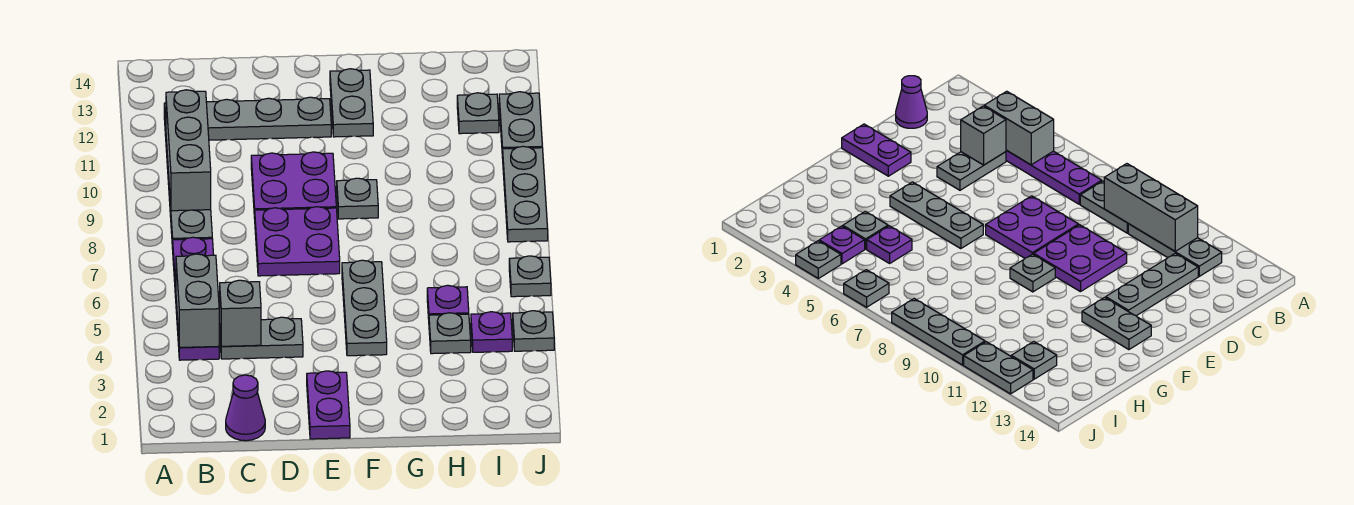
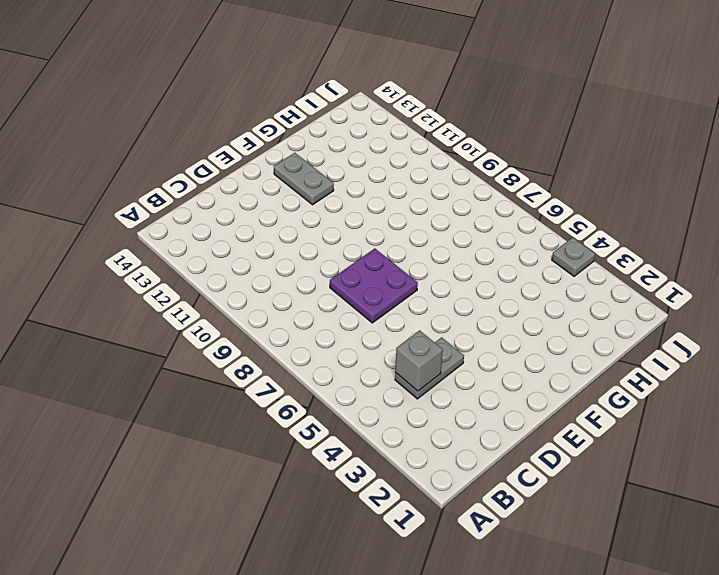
none -> purple plate B4:B7 level 1
none -> grey plate B8:B9 level 1
none -> grey plate B10:B12 level 1

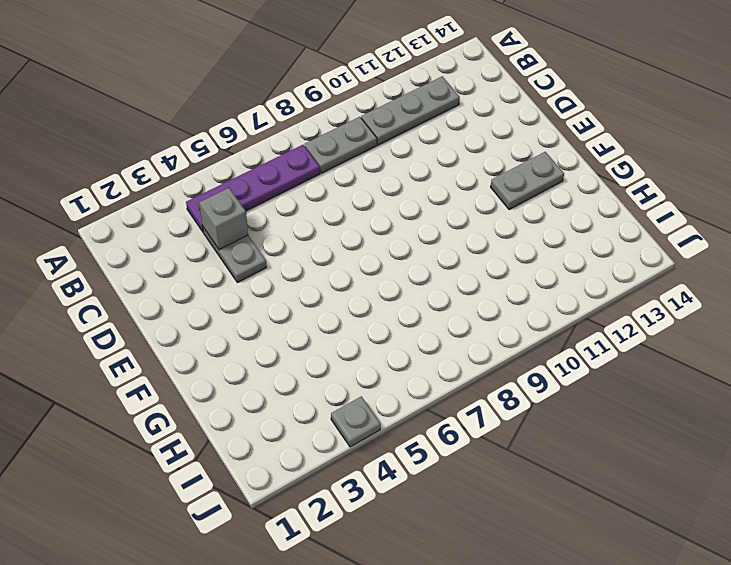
none -> purple cone C1 level 1
none -> grey plate C12:E12 level 1
none -> purple plate D7:E8 level 1

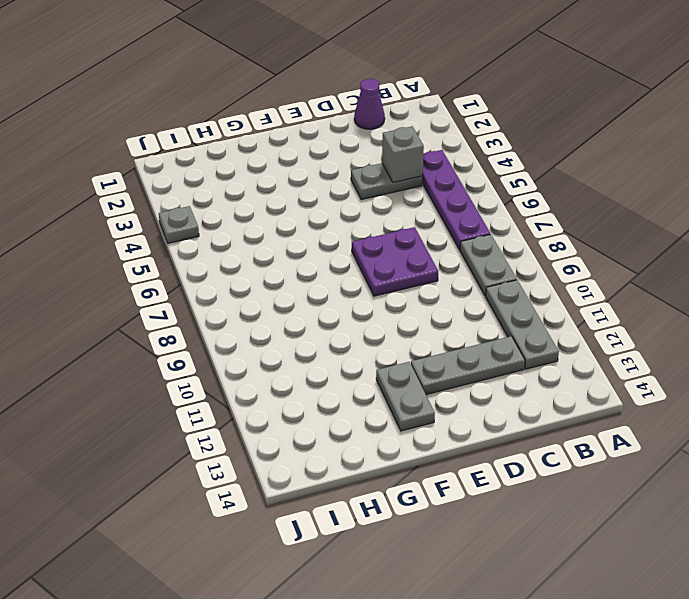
none -> purple plate D9:E10 level 1
none -> purple plate E1:E2 level 1
none -> grey plate F4:F6 level 1

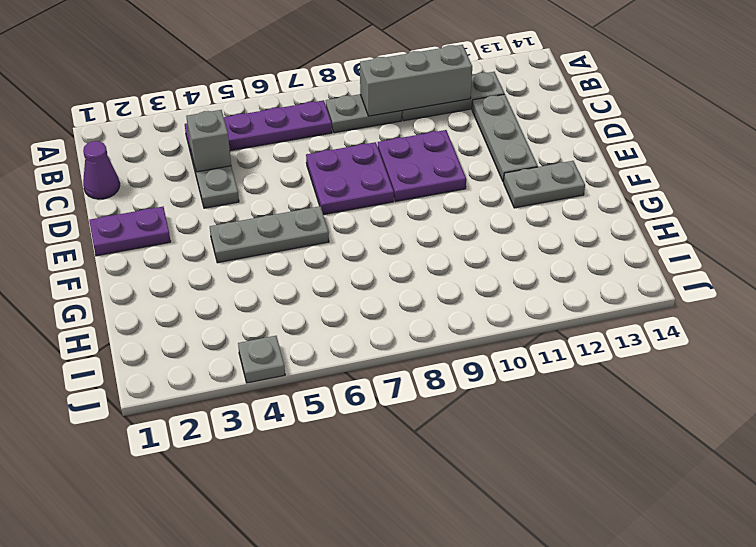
none -> grey plate F9 level 1
none -> grey plate H4 level 1
none -> purple plate H5 level 1

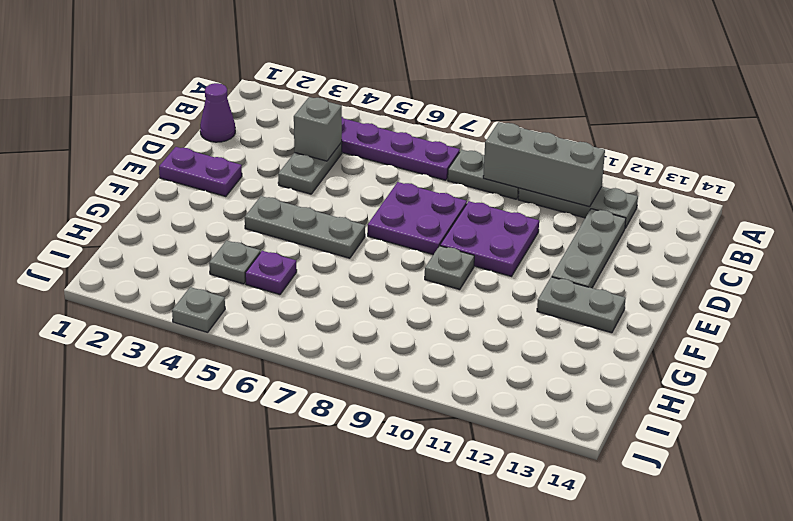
none -> purple plate I4 level 1
none -> grey plate I12 level 1
none -> grey plate J6 level 1

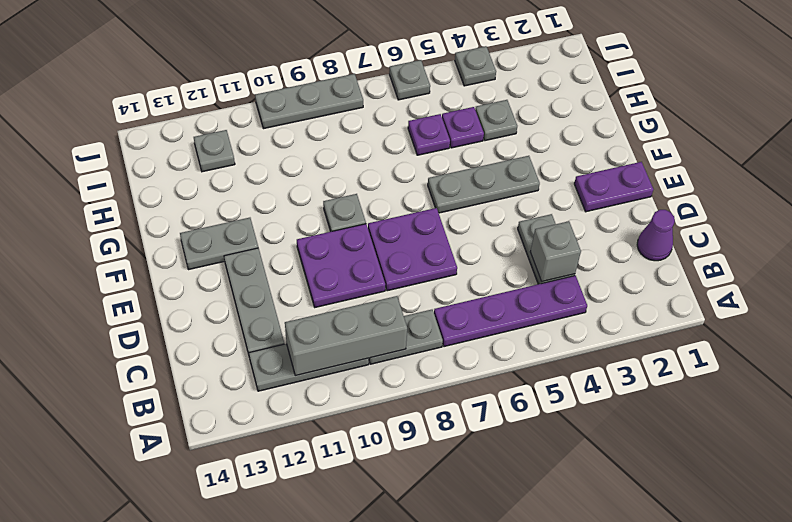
purple plate H6 level 1 -> purple plate I4 level 1
none -> grey plate J11:J12 level 1
none -> grey brick B4:B5 level 2

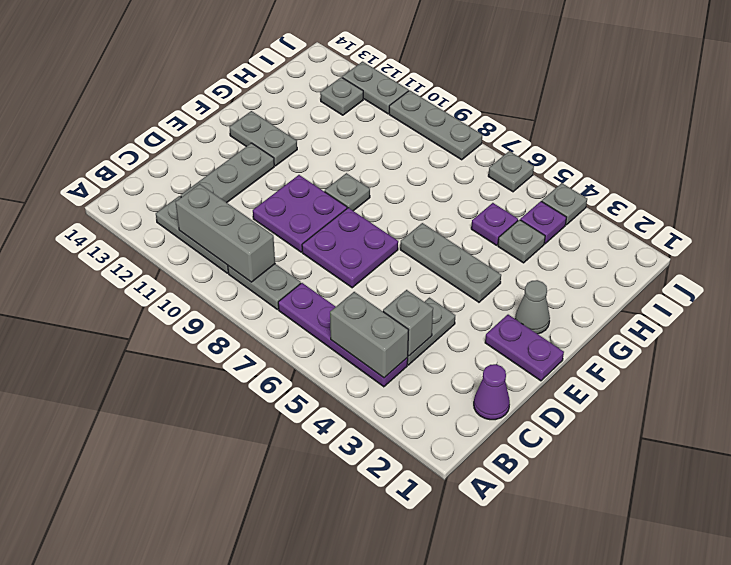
grey cone F2 level 1 -> none

